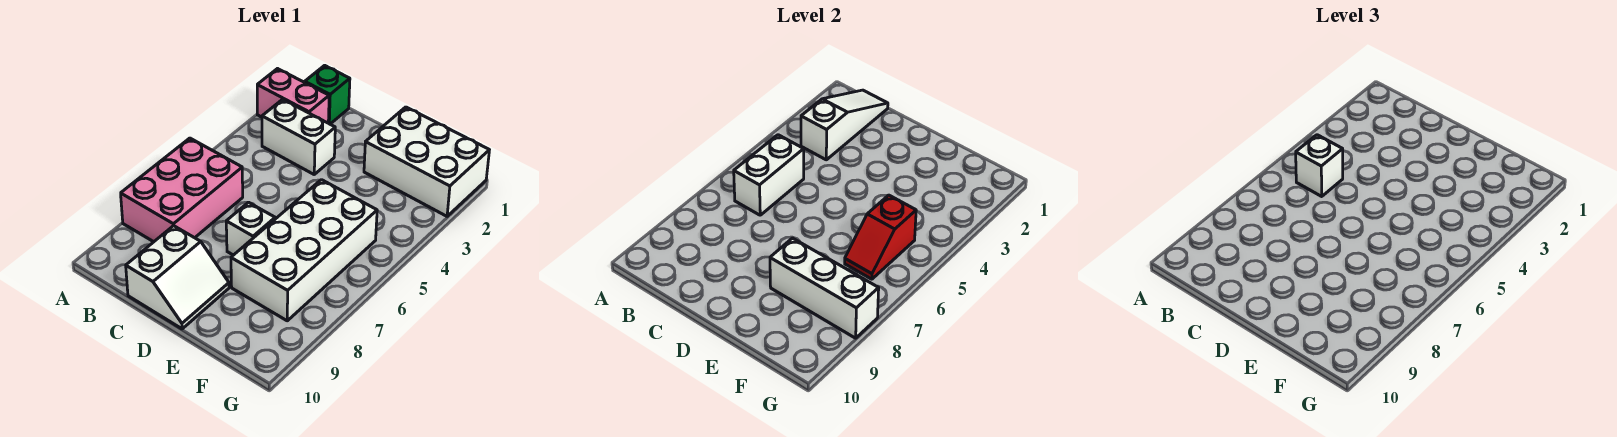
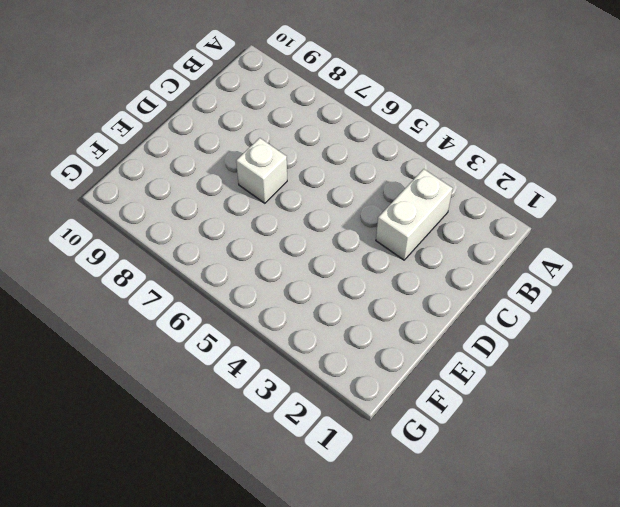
none -> pink brick A2:B2 level 1
none -> pink brick A6:B8 level 1
none -> green brick B1 level 1

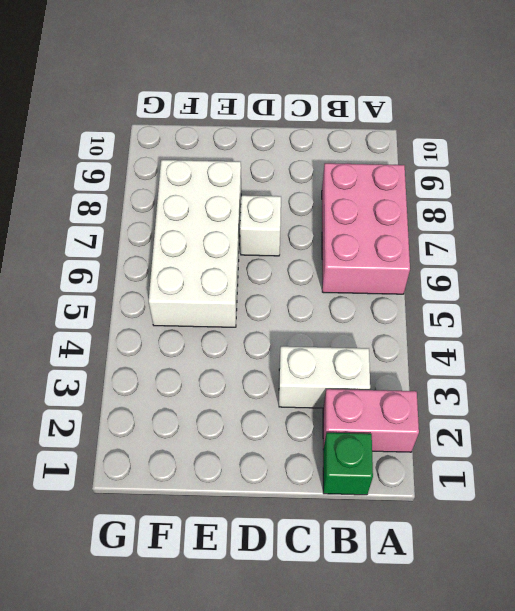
none -> white slope C9:D10 level 1 top C
none -> white brick E1:G2 level 1
none -> white slope B1:B3 level 2 top 3

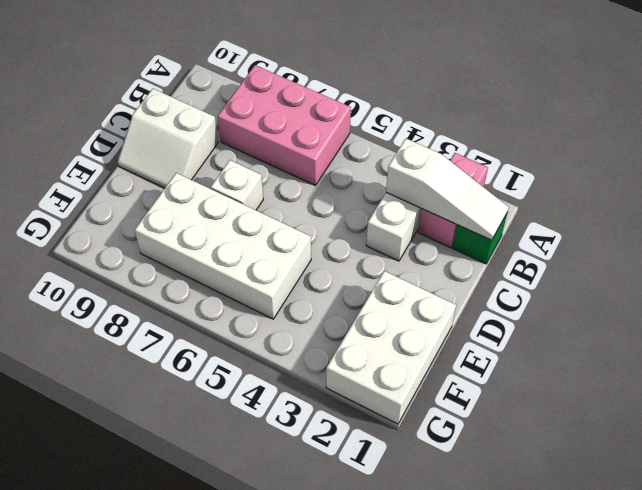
none -> white brick B5:B6 level 2
none -> white brick E8:G8 level 2
none -> red slope F5:F6 level 2 top 5

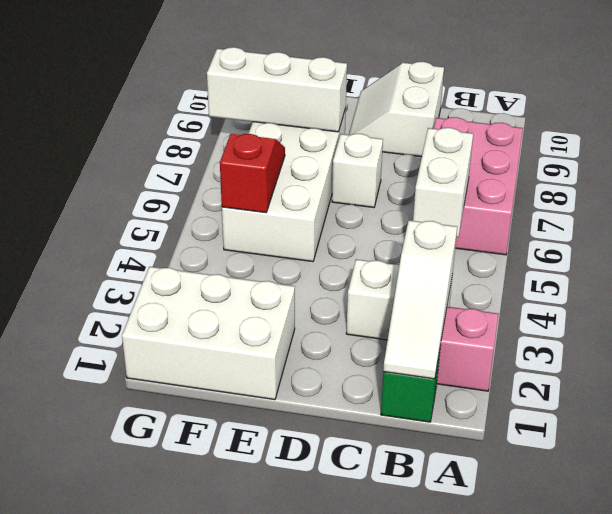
none -> white brick B5 level 3

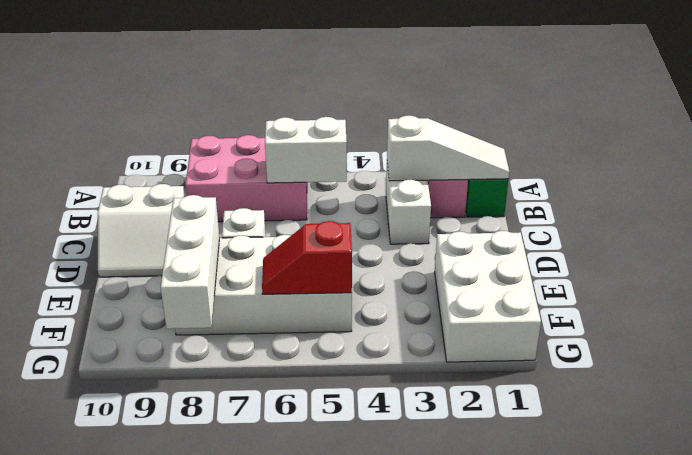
none -> white brick B5 level 3

